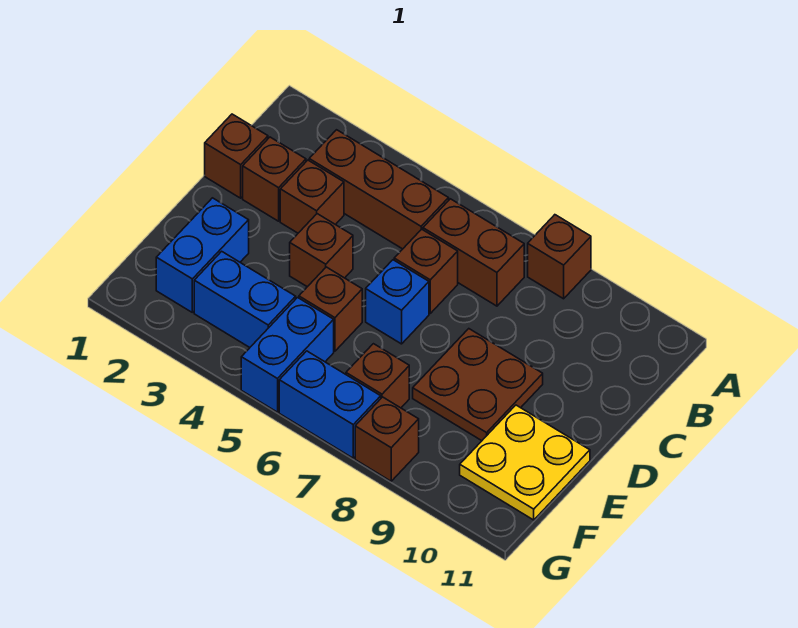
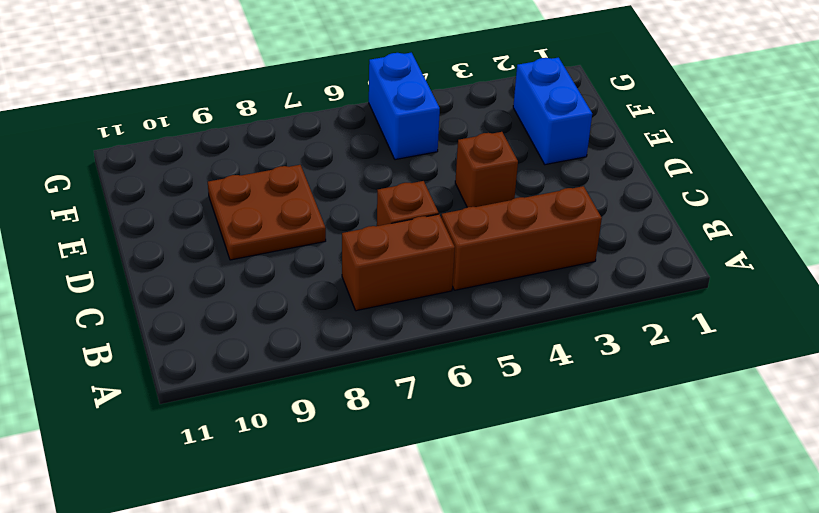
none -> brown brick A8 level 1
none -> brown brick C1 level 1
none -> brown brick C2 level 1

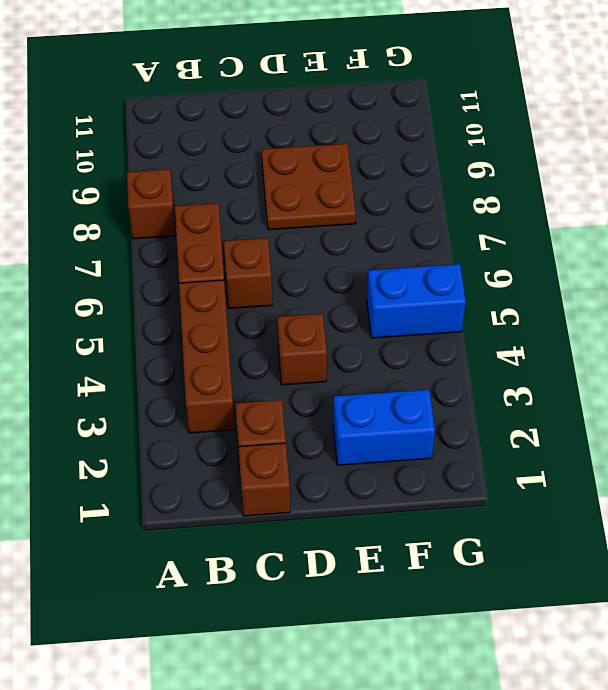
none -> brown brick C3 level 1
none -> blue brick D6 level 1
none -> brown brick E5 level 1

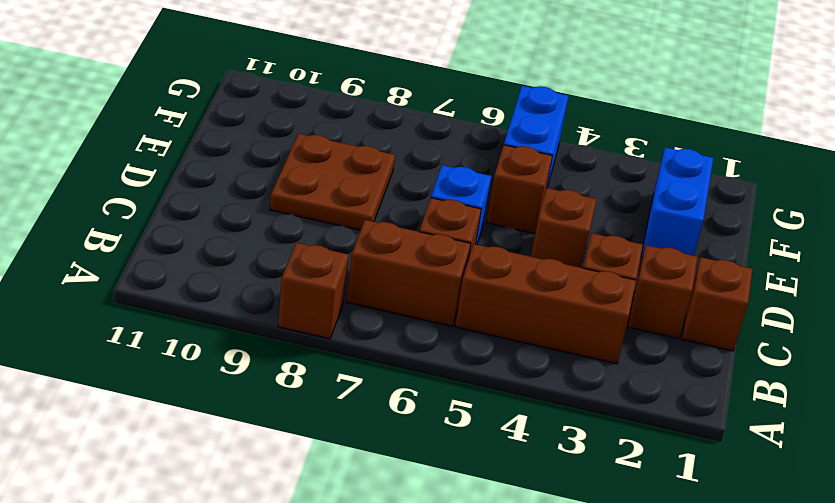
none -> yellow plate E10:F11 level 1
none -> blue brick F3:F4 level 1
none -> brown brick F7 level 1

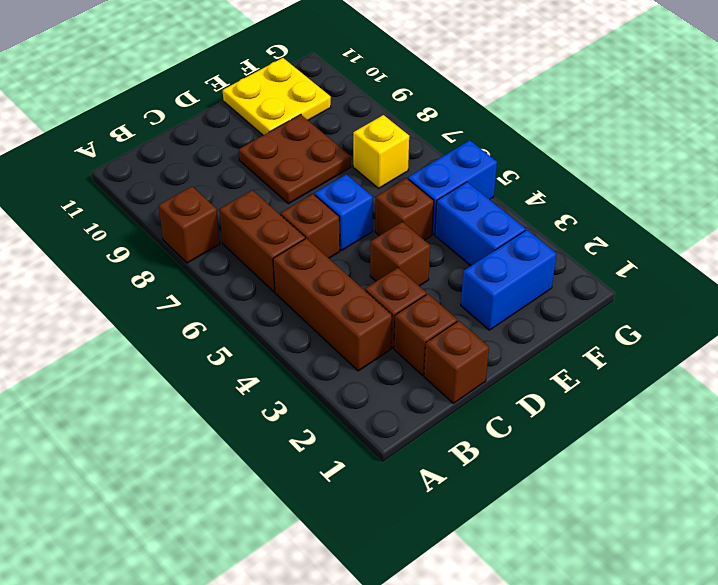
yellow brick F7 level 1 -> brown brick F7 level 1
none -> blue brick G6:G7 level 1
none -> brown brick G8 level 1

